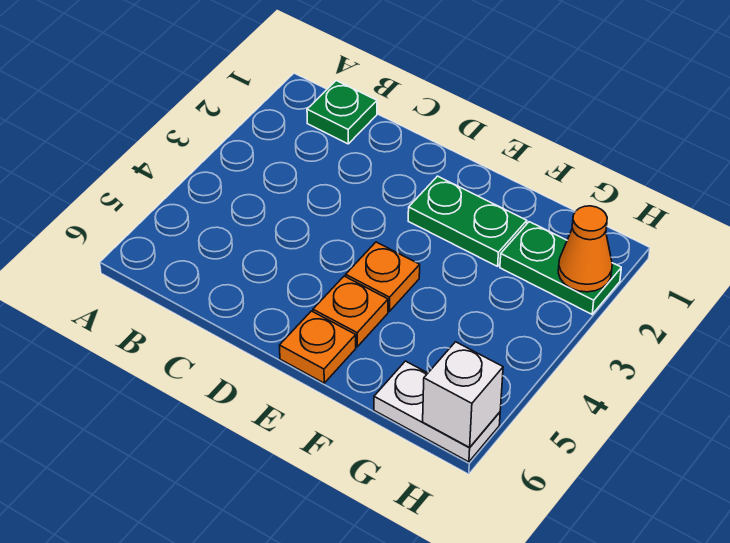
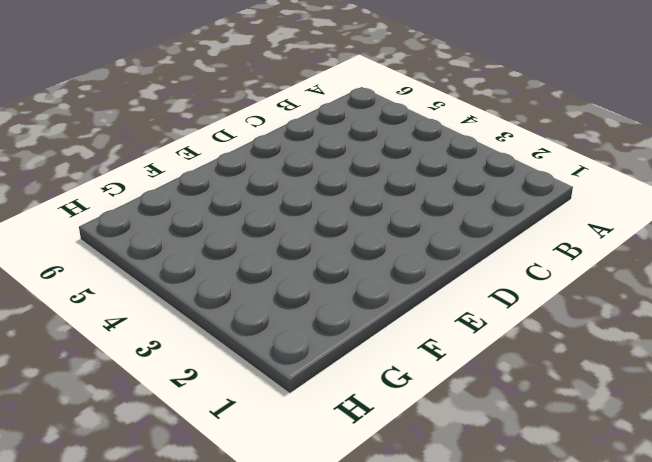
none -> green plate B1 level 1
none -> green plate E2:F2 level 1

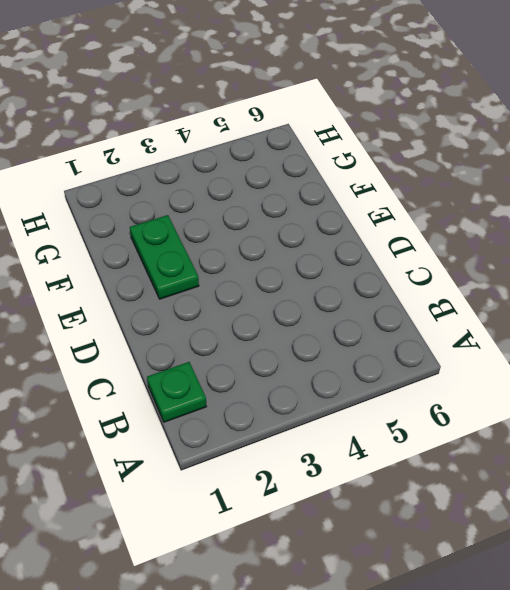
none -> orange plate E4 level 1
none -> orange plate E5 level 1

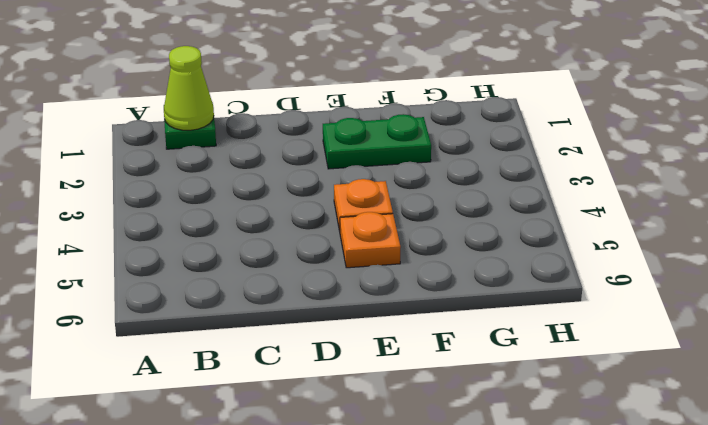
lime cone B1 level 2 -> none
none -> orange plate E6 level 1
none -> green plate G2:H2 level 1

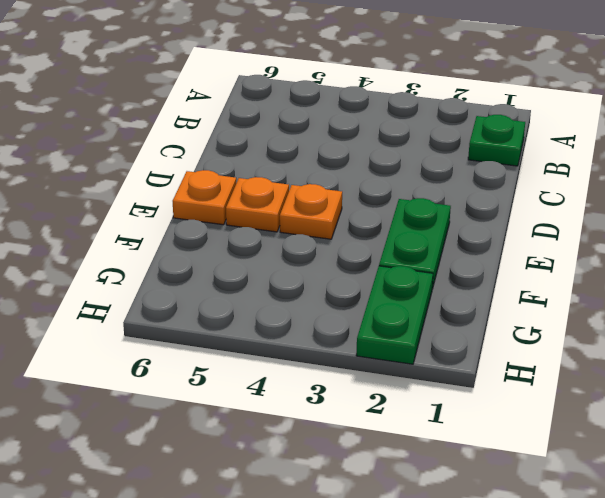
none -> white plate G6:H6 level 1
none -> orange cone H2 level 2

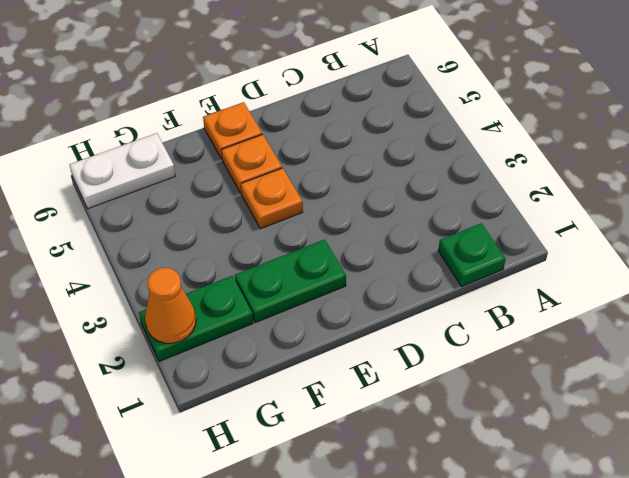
none -> white brick H6 level 2

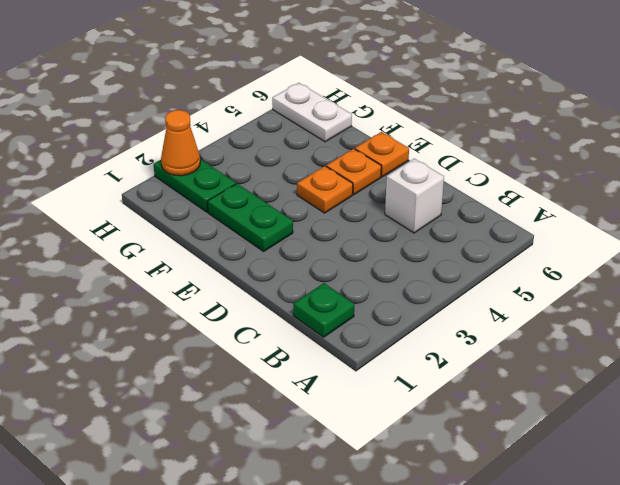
white brick C5 level 1 -> white brick H6 level 2

